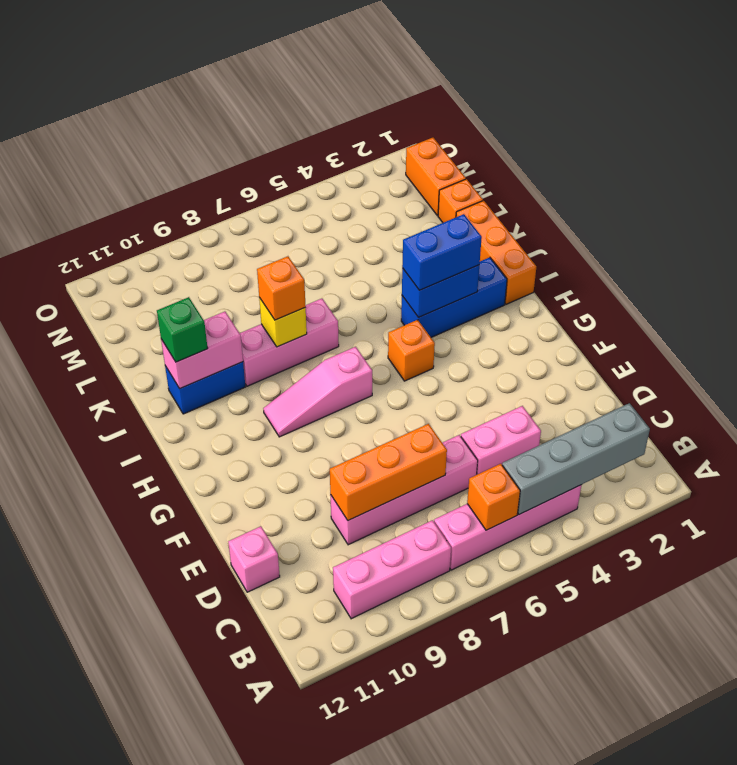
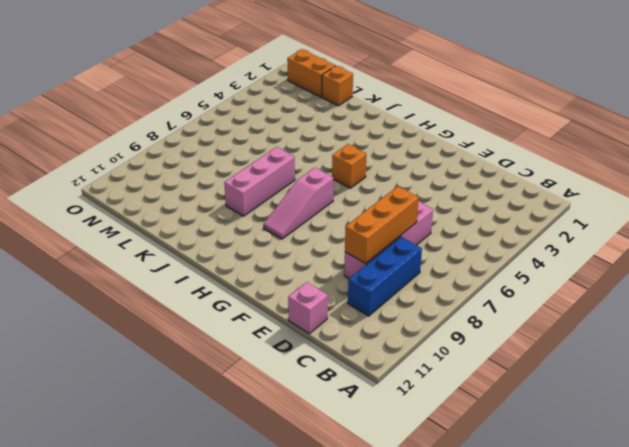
blue brick C8:C10 level 1 -> blue brick I2:I4 level 1
none -> pink brick B4:B7 level 1
none -> pink brick B8:B10 level 1
none -> pink brick D4:D5 level 1

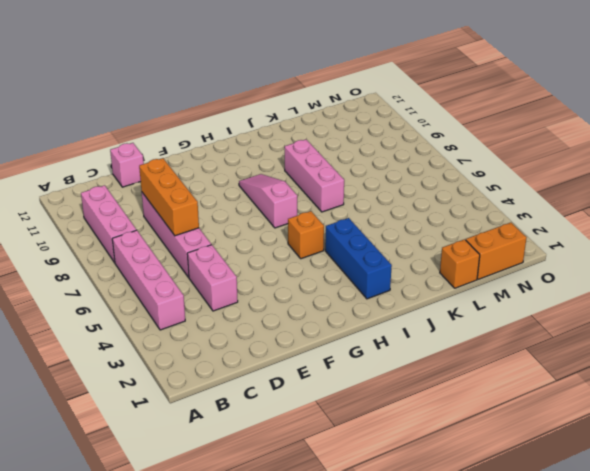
none -> orange brick I1:K1 level 1
none -> blue brick J10:J11 level 1
none -> grey brick B2:B5 level 2

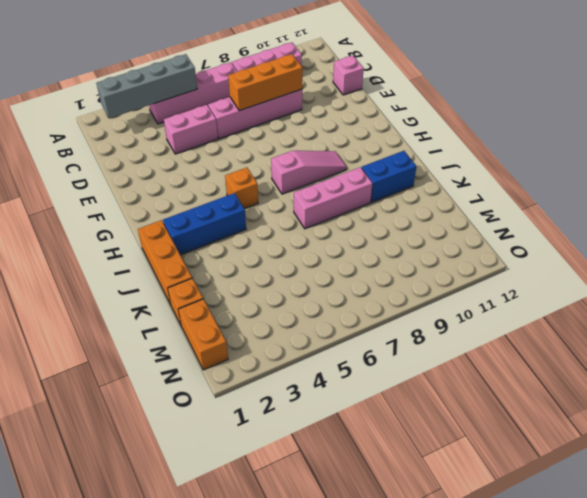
none -> orange brick B6 level 2
none -> blue brick I3:I4 level 2
none -> yellow brick J8 level 2

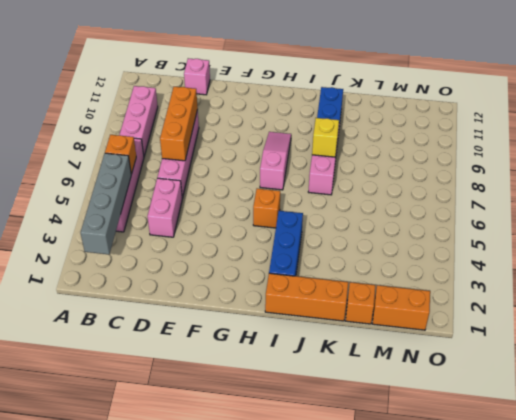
none -> blue brick I3:I4 level 2
none -> pink brick J10:J11 level 2
none -> blue brick I3:I4 level 3

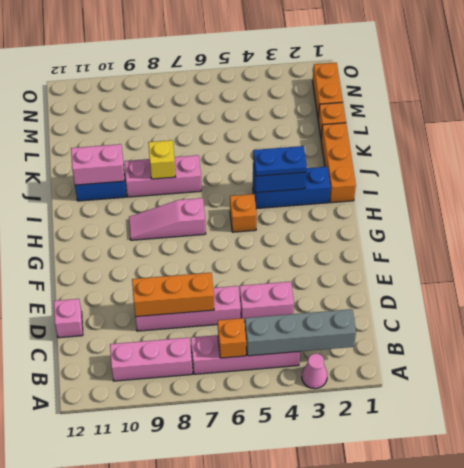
pink cone A3 level 1 -> none
blue plate I3:I4 level 3 -> blue brick I3:I4 level 3
none -> orange brick J8 level 3
none -> green brick J11 level 3

